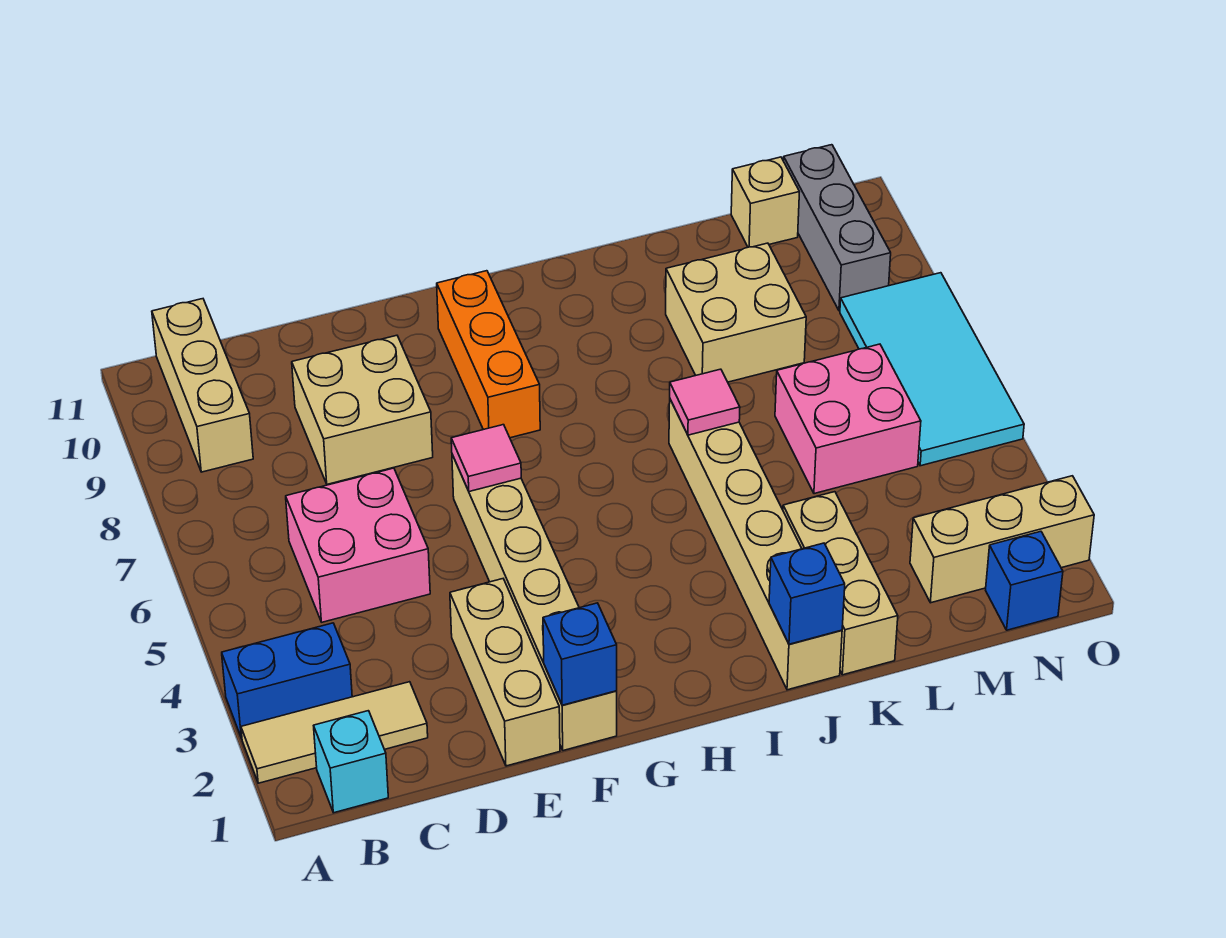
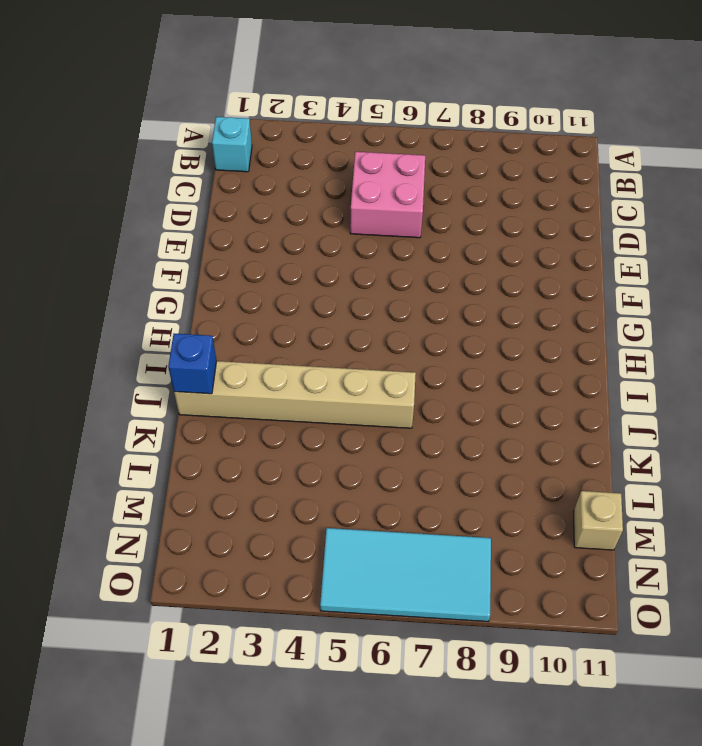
none -> tan tile A2:C2 level 1
none -> blue brick A3:B3 level 1
none -> tan brick B9:B11 level 1

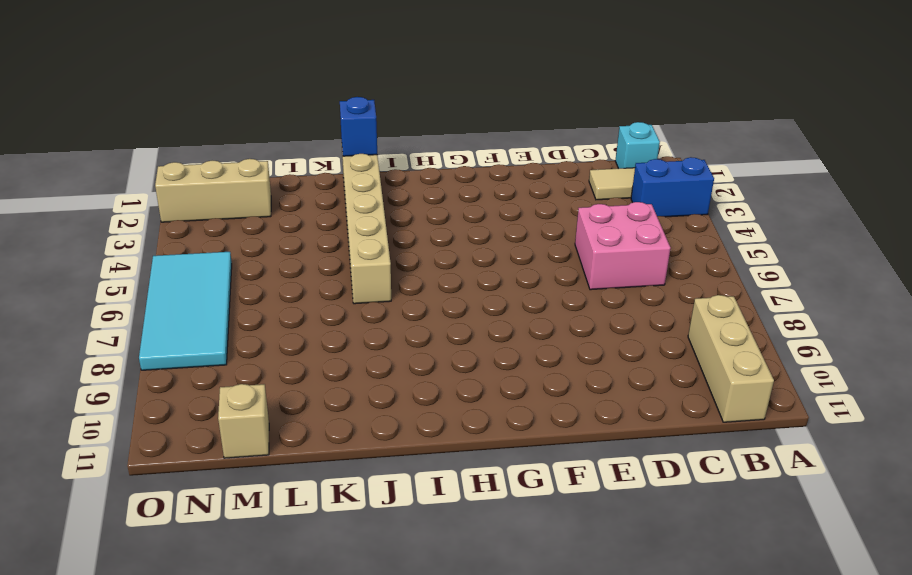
none -> tan brick D8:E9 level 1
none -> tan brick E1:E3 level 1
none -> tan brick F1:F6 level 1

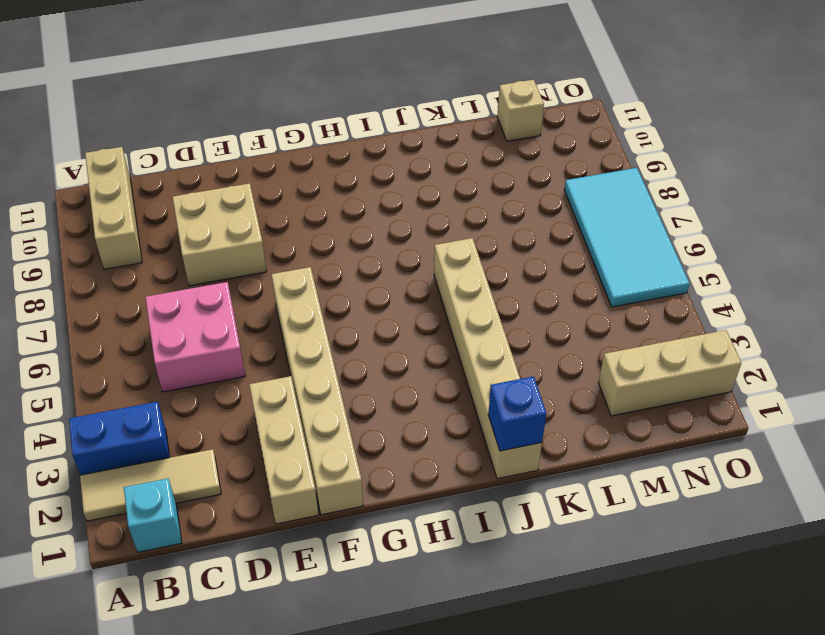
none -> orange brick G8:G10 level 1
none -> tan brick K1:K3 level 1
none -> tan brick K8:L9 level 1

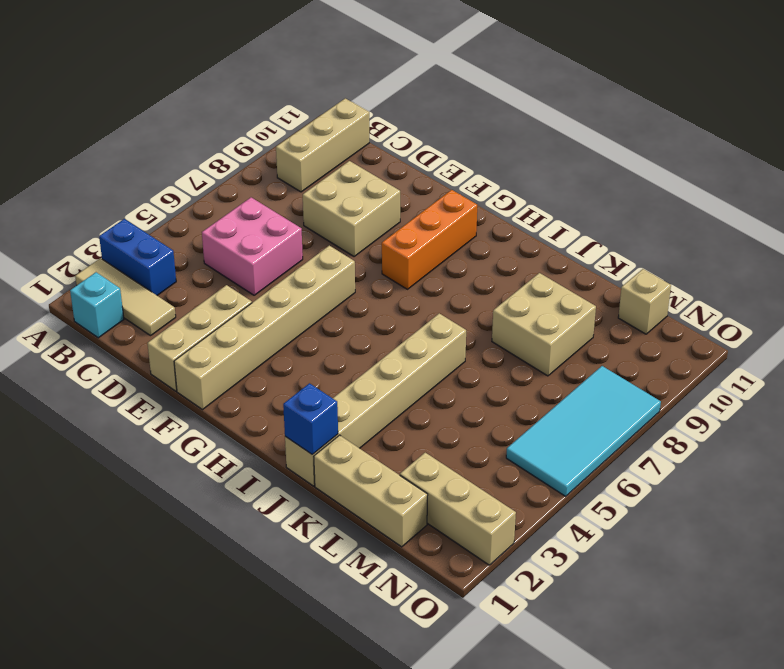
tan brick K1:M1 level 1 -> tan brick K1:K3 level 1
none -> pink brick L5:M6 level 1
none -> blue brick N1 level 1
none -> grey brick N9:N11 level 1

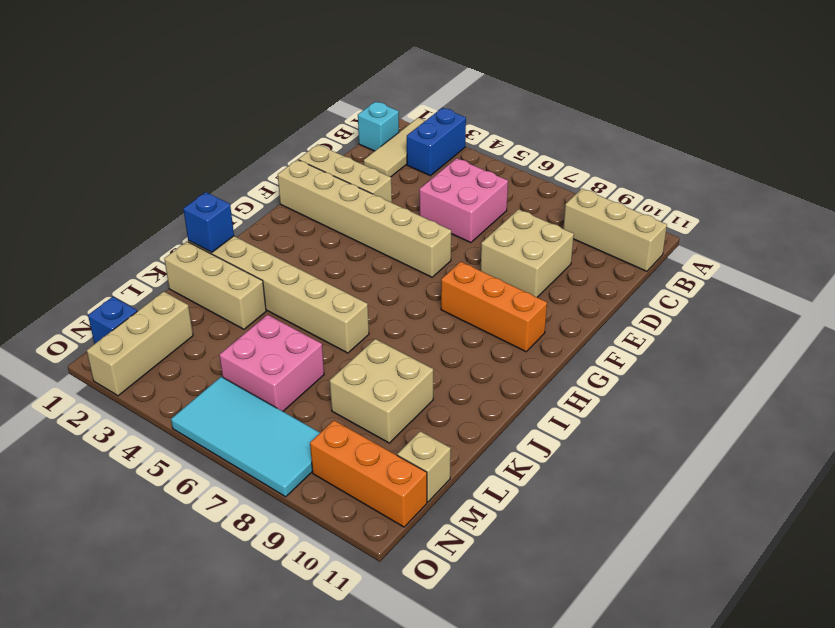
orange brick N9:N11 level 1 -> grey brick N9:N11 level 1
none -> blue brick F1 level 2
none -> pink tile F6 level 2
none -> pink tile J6 level 2

